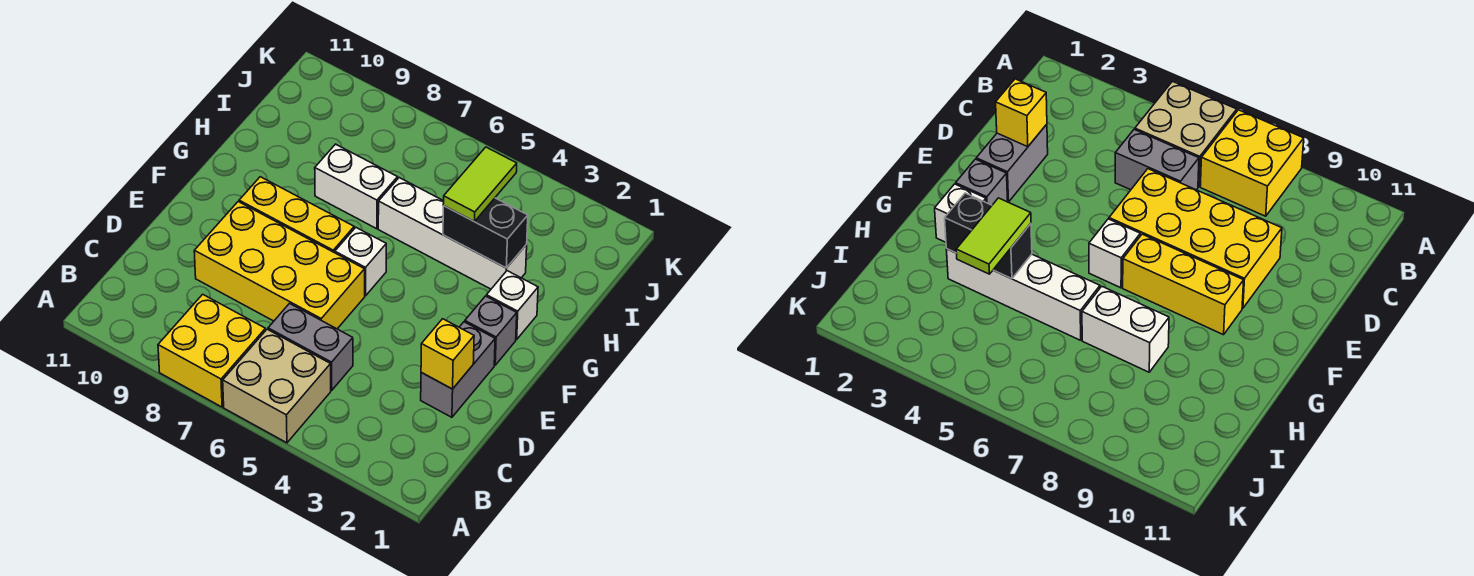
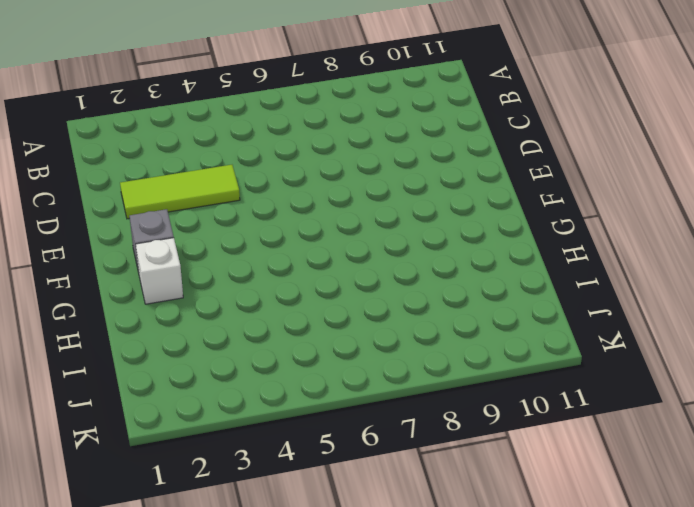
lime tile D2:D4 level 1 -> grey brick D2:E2 level 1
none -> tan brick A5:B6 level 1
none -> yellow brick A7:B8 level 1
none -> grey brick C5:C6 level 1

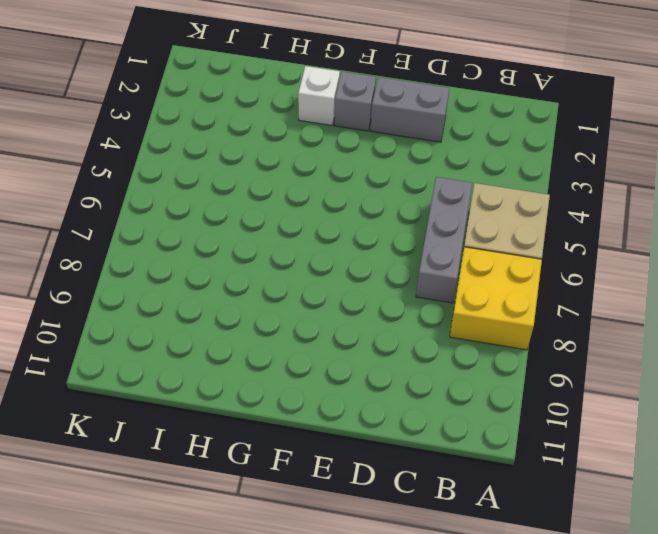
grey brick C5:C7 level 1 -> grey brick C5:C6 level 1
none -> yellow brick D6:E9 level 1
none -> white brick F6 level 1
none -> yellow brick F7:F9 level 1

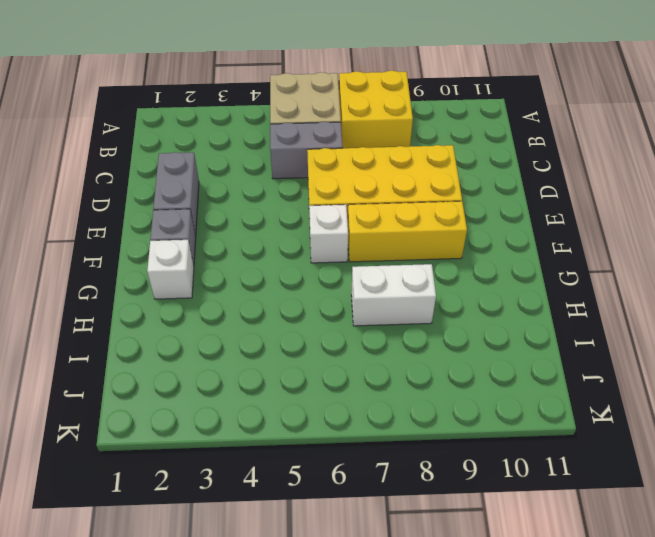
none -> white brick H3:H6 level 1
none -> yellow brick D2 level 2
none -> black brick H3:H4 level 2

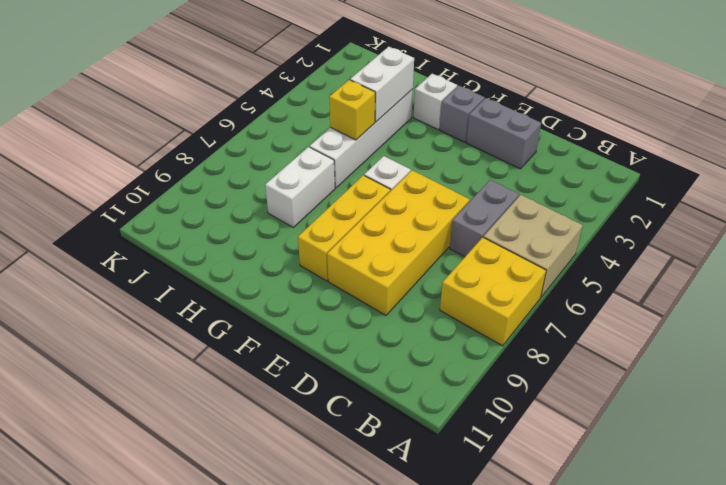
white brick H3:H4 level 2 -> black brick H3:H4 level 2
yellow brick H5 level 2 -> yellow brick D2 level 2
none -> lime tile H4:I4 level 3

